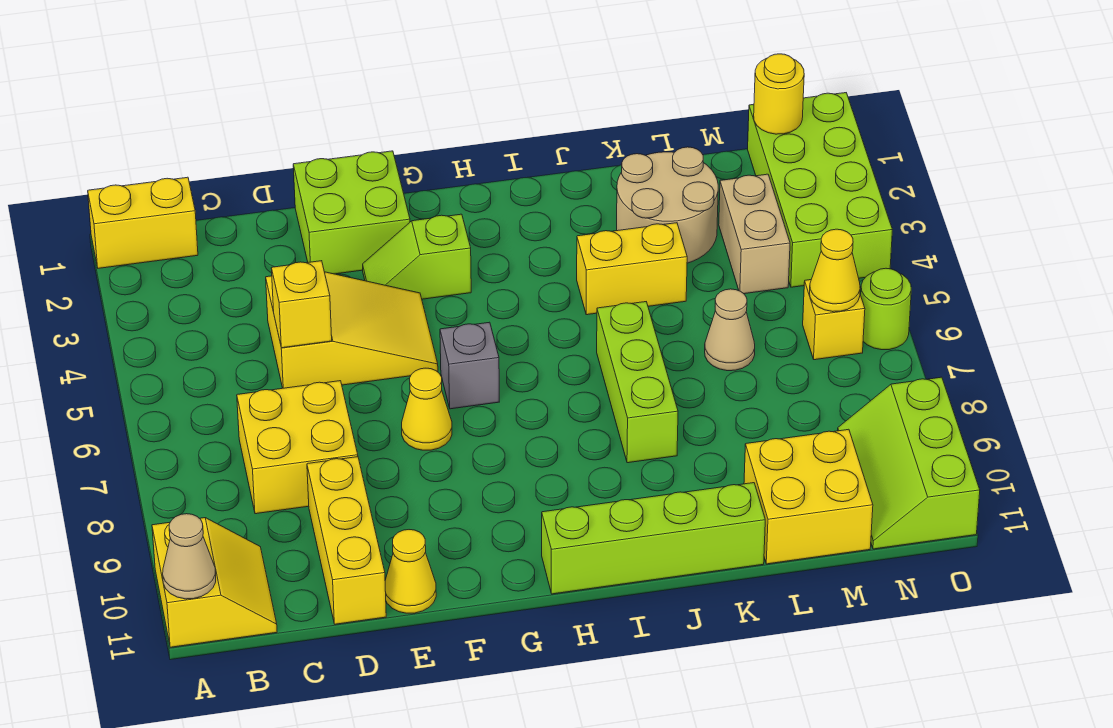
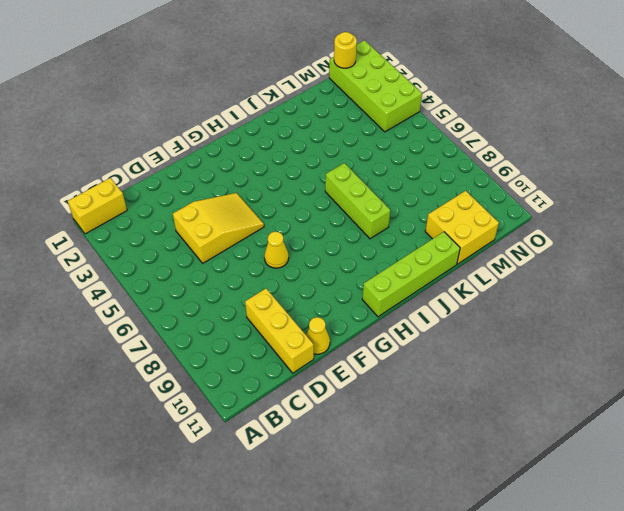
none -> yellow slope A10:B11 level 1 top A
none -> yellow brick C7:D8 level 1
none -> lime brick E1:F2 level 1

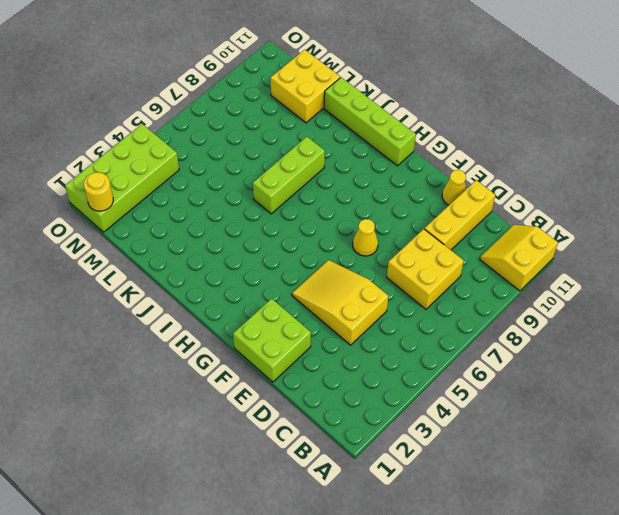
none -> yellow brick A1:B1 level 1
none -> lime slope F3:G3 level 1 top G
none -> grey brick G6 level 1

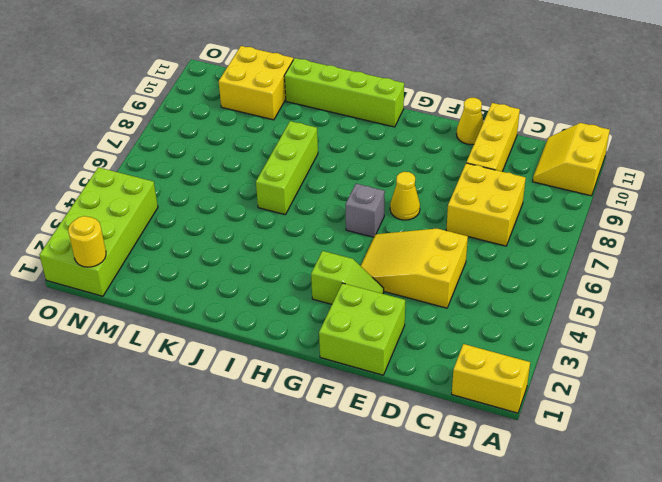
none -> yellow brick J4:K4 level 1
none -> tan round brick K2:L3 level 1
none -> tan cone L6 level 1

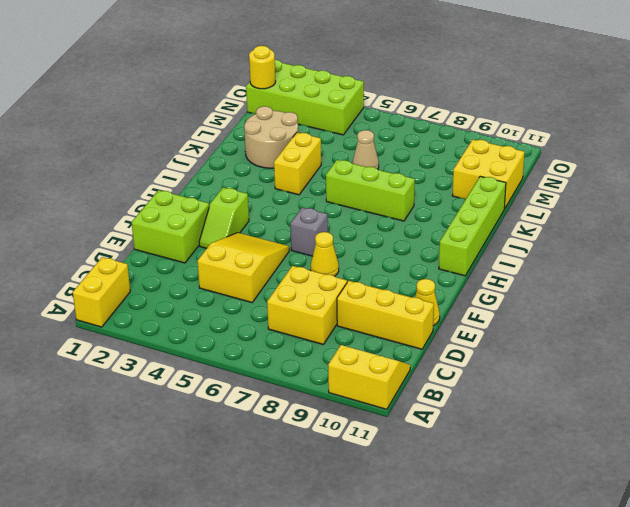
none -> tan brick M3:M4 level 1
none -> yellow brick N6 level 1
none -> lime slope N9:O11 level 1 top O

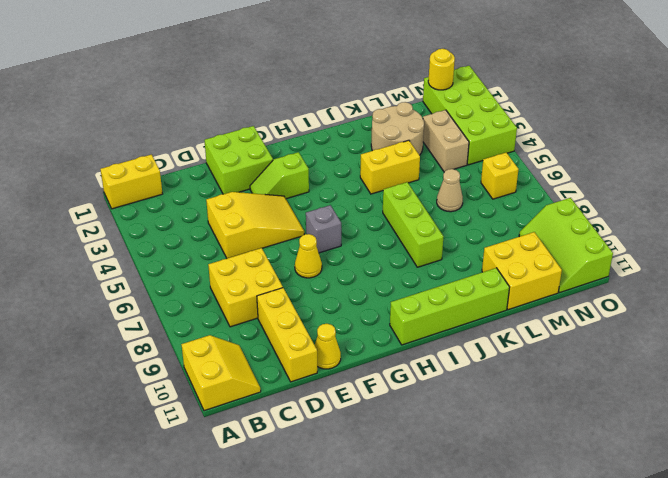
none -> lime round brick O6 level 1
none -> tan cone A11 level 2
none -> yellow brick D5 level 2

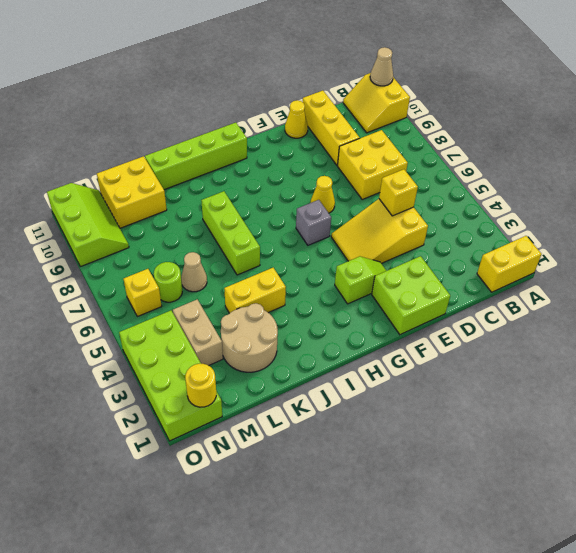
lime round brick M6 level 1 -> lime round brick O6 level 1
none -> yellow cone N6 level 2

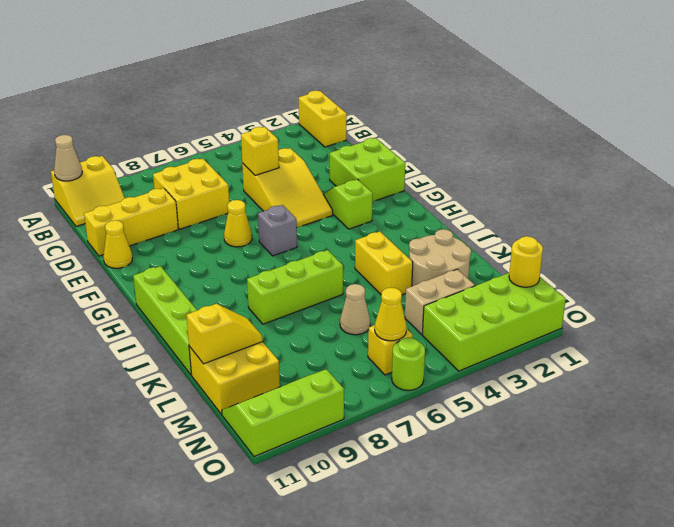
yellow slope L10:L11 level 2 top 11 -> none

